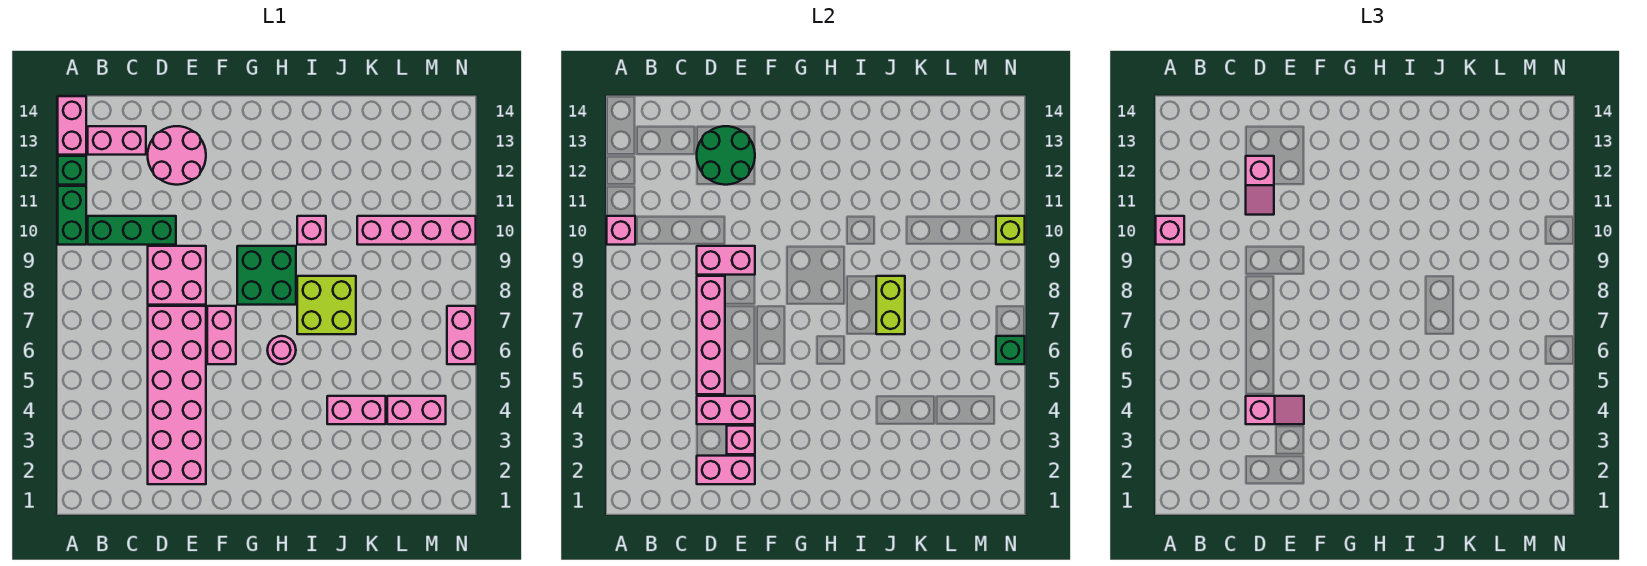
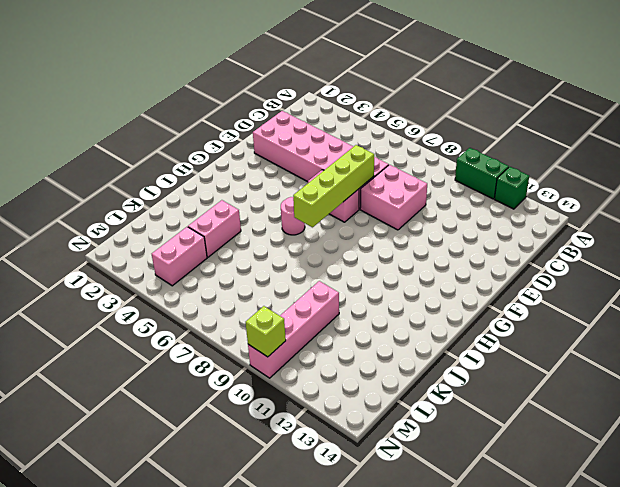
lime brick E7:H7 level 2 -> none
none -> pink brick A13:A14 level 1
none -> green brick B10:D10 level 1
none -> pink brick B13:C13 level 1
none -> pink round brick D12:E13 level 1

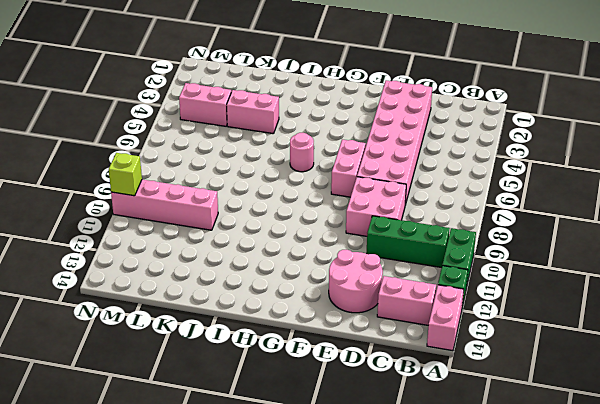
none -> green brick G8:H9 level 1
none -> lime brick I7:J8 level 1
none -> pink brick I10 level 1
none -> pink brick N6:N7 level 1

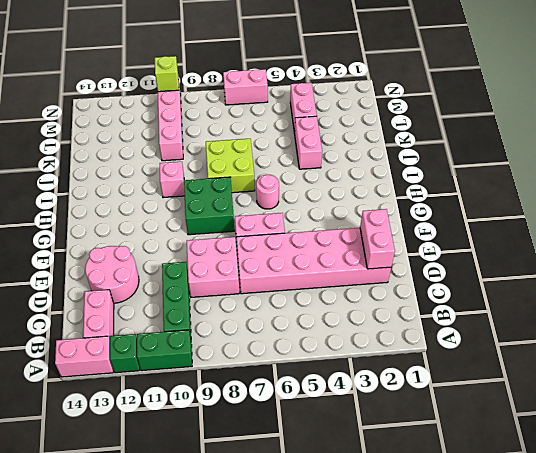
none -> pink brick A10 level 2
none -> pink brick D4:E4 level 2
none -> pink brick D5:D8 level 2
none -> pink brick D9:E9 level 2

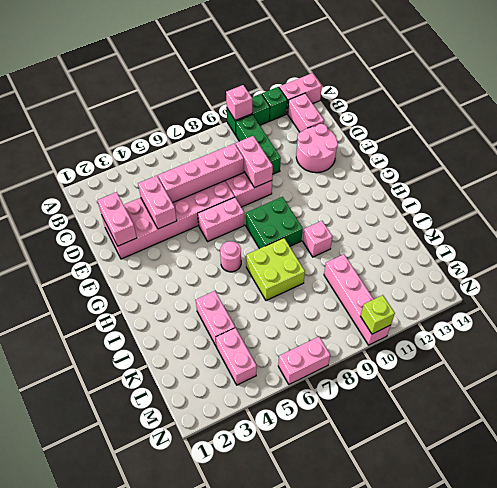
none -> green round brick D12:E13 level 2
none -> pink brick E3 level 2
none -> lime brick J7:J8 level 2
none -> green brick N6 level 2

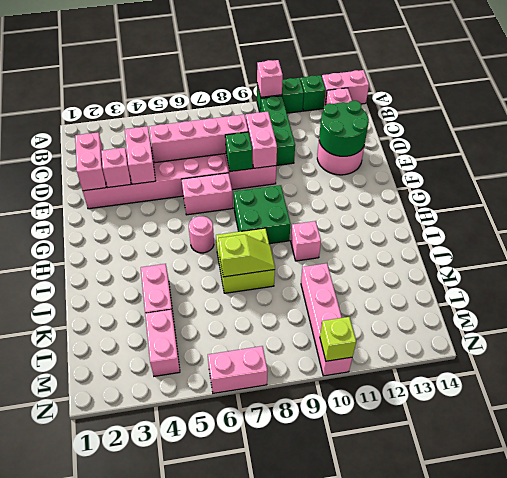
green brick E8 level 2 -> green brick N6 level 2
lime slope J7:J8 level 2 top 7 -> lime brick J7:J8 level 2
none -> pink brick A10 level 3
none -> pink slope D4:E4 level 3 top D
none -> pink slope D11:D12 level 3 top 12

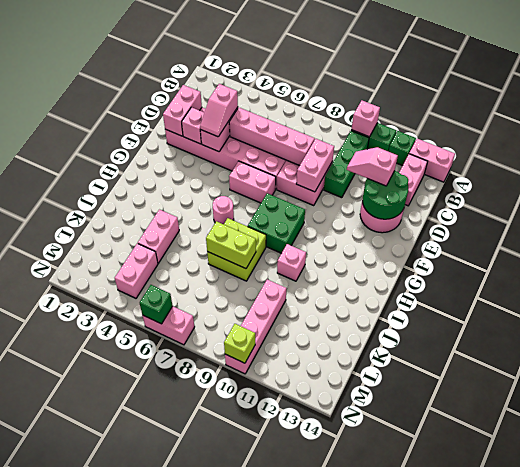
none -> pink brick A10 level 3

